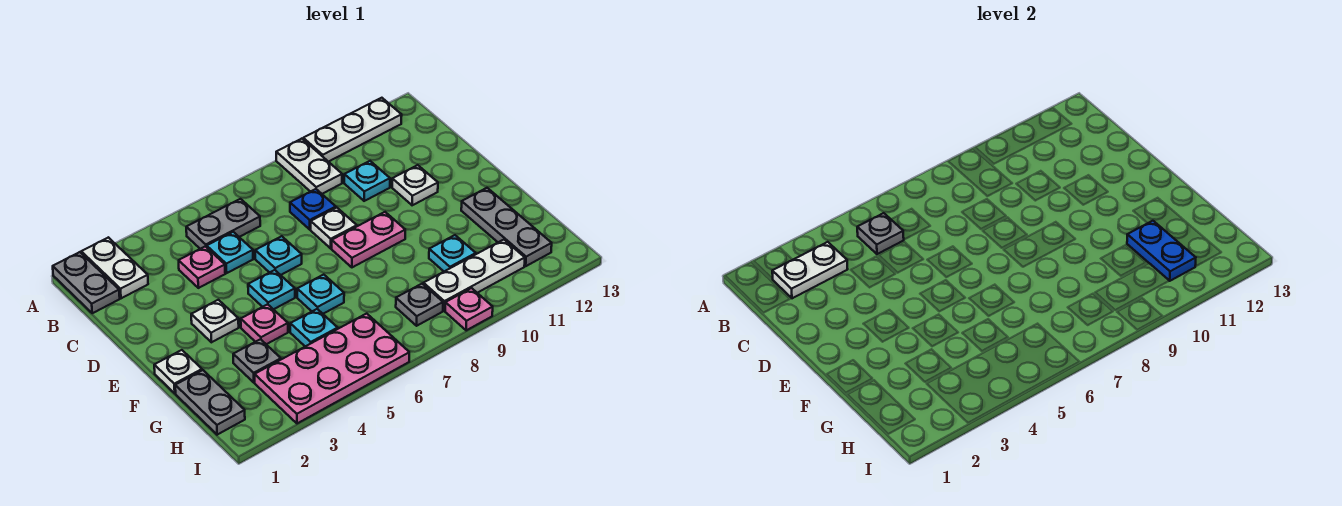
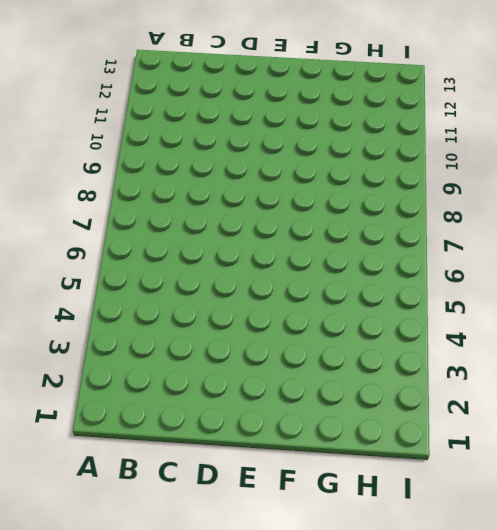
none -> grey plate A1:B1 level 1
none -> white plate A2:B2 level 1
none -> white plate A9:B9 level 1
none -> white plate A10:A12 level 1

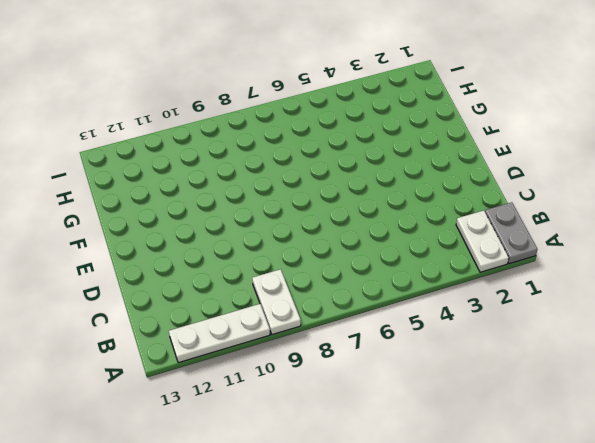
none -> grey plate B5:B6 level 1
none -> pink plate C4 level 1
none -> cyan plate C5 level 1
none -> blue plate C8 level 1

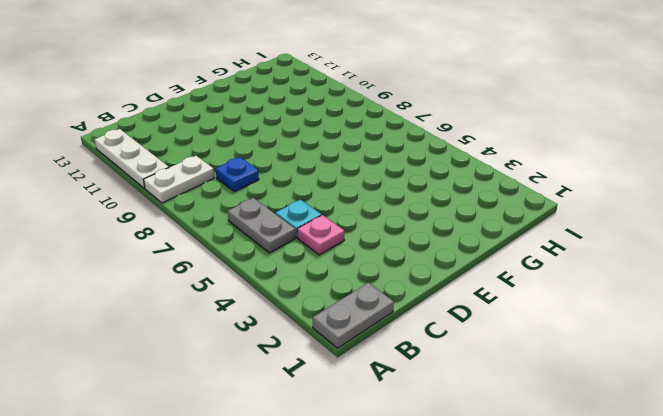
none -> white plate A2:B2 level 1
none -> cyan plate C10 level 1
none -> cyan plate D6 level 1
none -> white plate D8 level 1

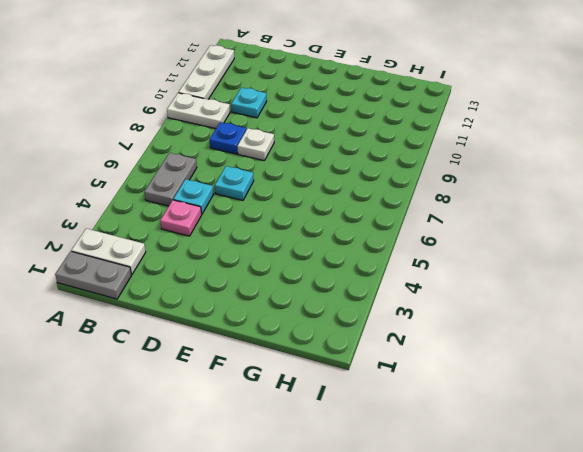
none -> white plate D11 level 1
none -> white plate E3 level 1
none -> cyan plate E5 level 1
none -> pink plate E8:E9 level 1

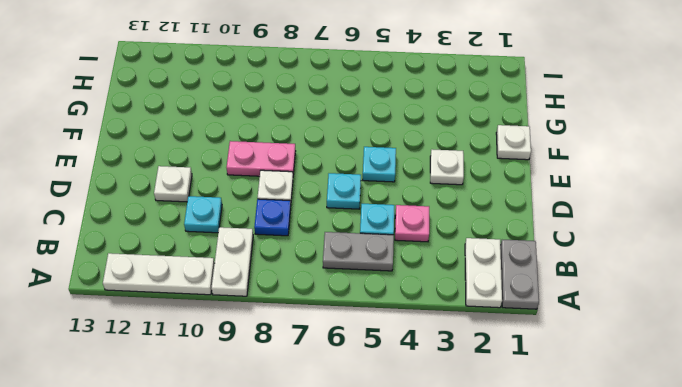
none -> pink plate F4 level 1
none -> cyan plate F6 level 1
none -> grey plate F12:H12 level 1
none -> grey plate G1:H1 level 1

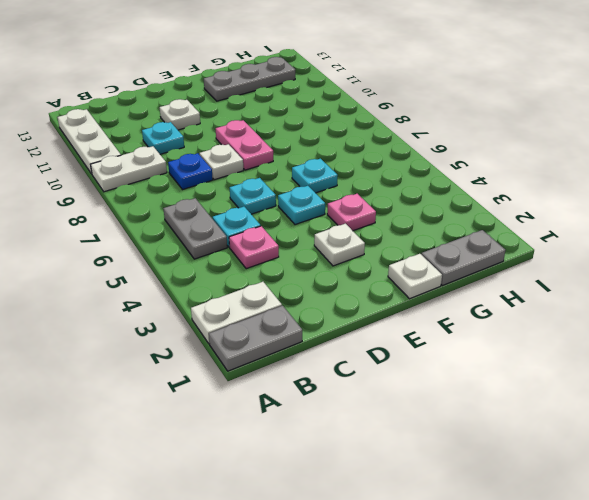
none -> grey plate G3 level 1
none -> cyan plate G5 level 1
none -> cyan plate G10 level 1
none -> pink plate H3:I6 level 1

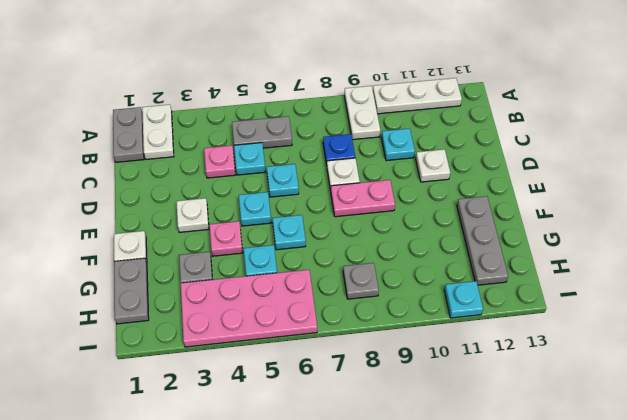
cyan plate I11 level 1 -> cyan plate G10 level 1
none -> white plate H9:H11 level 1
none -> pink plate I9 level 1
none -> white plate B2:B3 level 2
none -> grey plate B5 level 2

